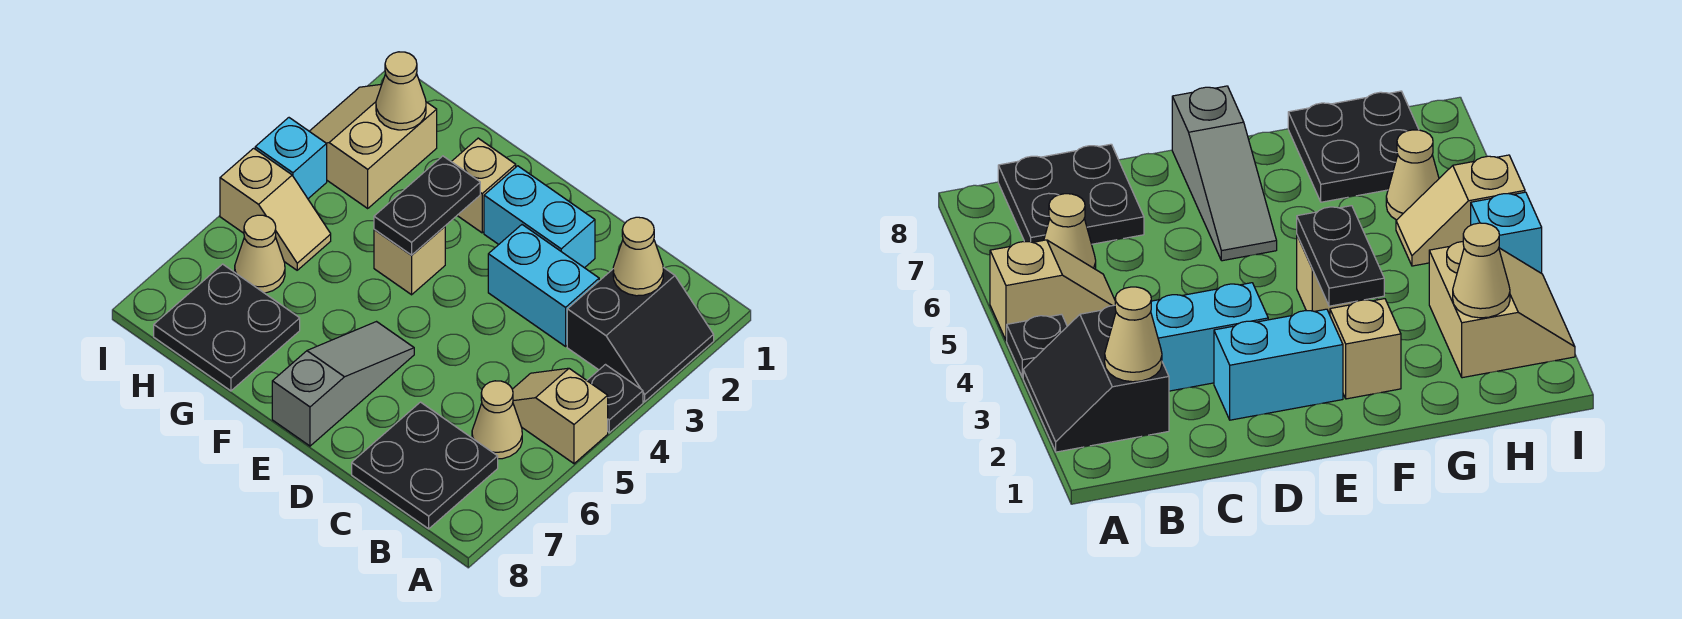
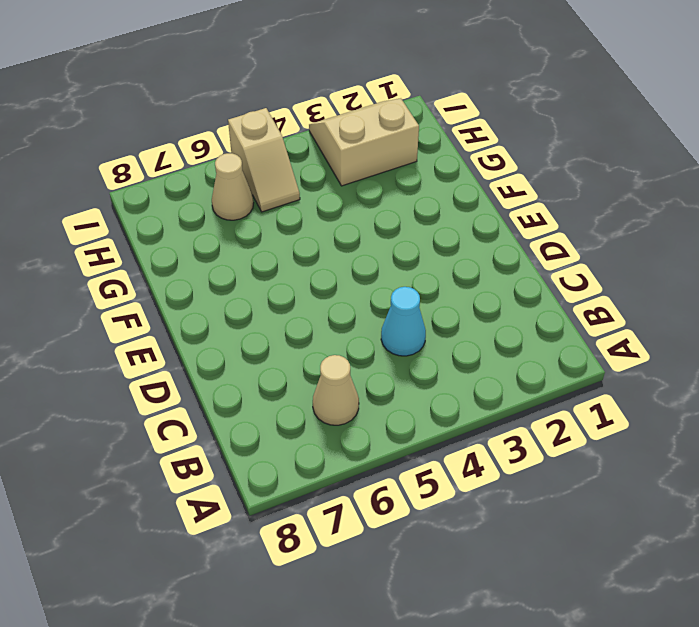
cyan cone C4 level 1 -> none
none -> black slope A2:B3 level 1 top B
none -> black plate A4 level 1
none -> tan slope A5:B5 level 1 top A

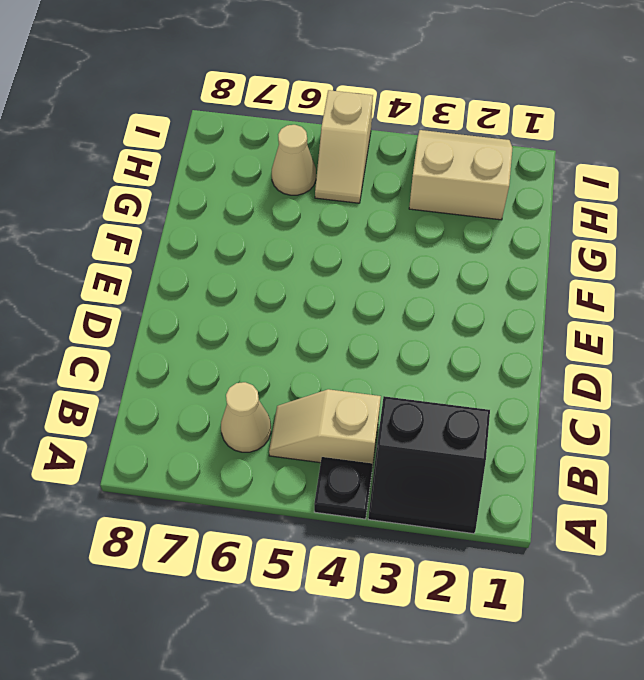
tan slope B4:B5 level 1 top 4 -> tan slope A5:B5 level 1 top A
none -> black plate B7:C8 level 1
none -> cyan brick C3:D3 level 1
none -> cyan brick D2:E2 level 1

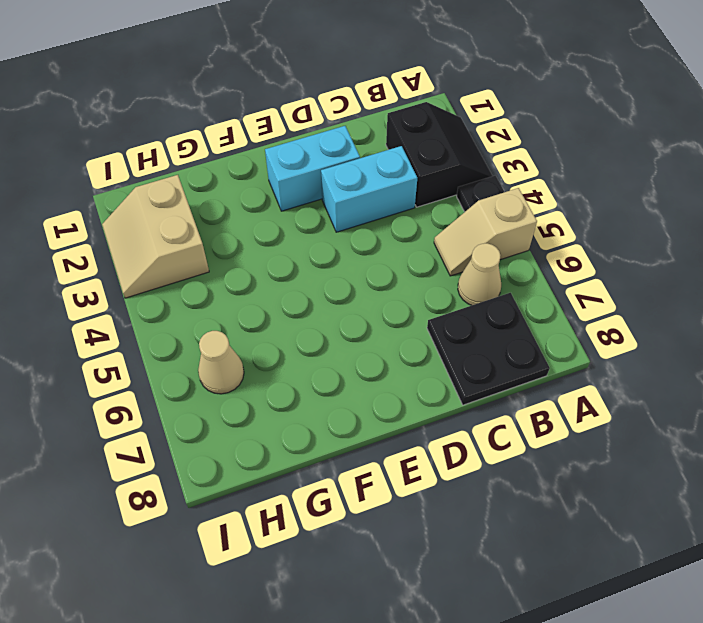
none -> grey slope E6:E8 level 1 top 8
none -> tan brick F2 level 1
none -> tan brick F4 level 1

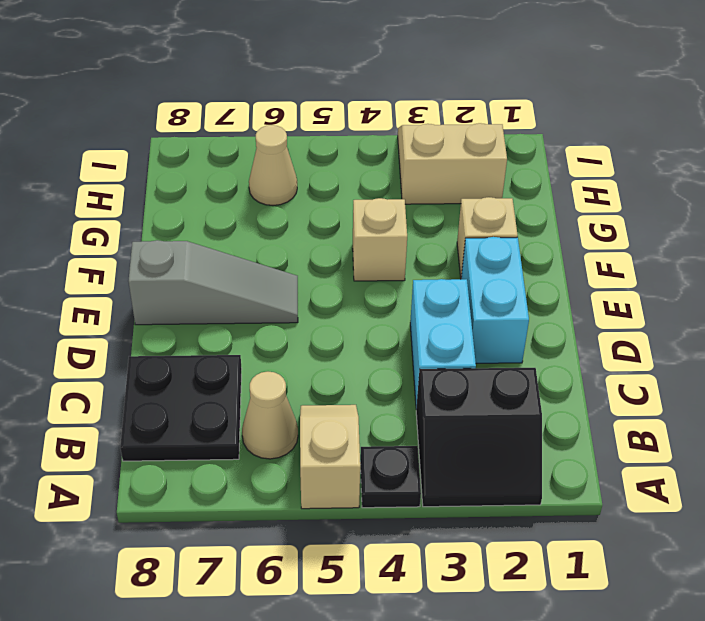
none -> black plate G7:H8 level 1
none -> tan slope H5:I5 level 1 top I
none -> cyan brick I4 level 1

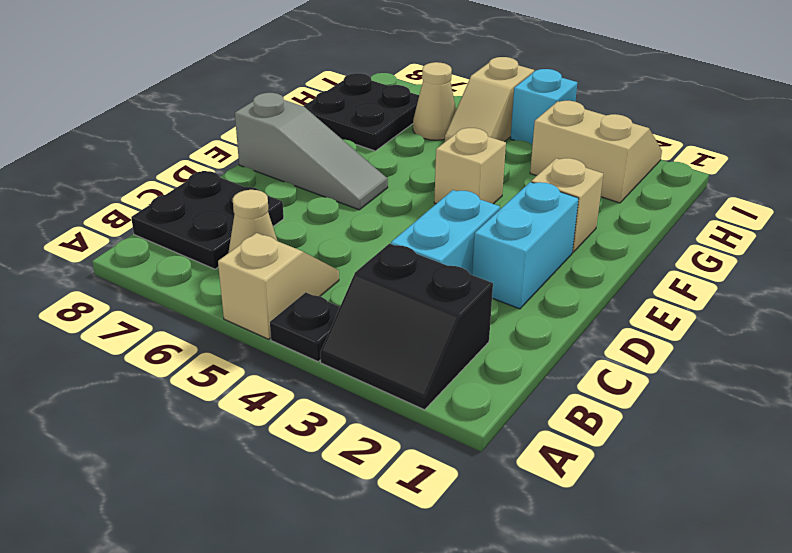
none -> tan cone B2 level 2
none -> black plate F3:F4 level 2
none -> tan cone H2 level 2

